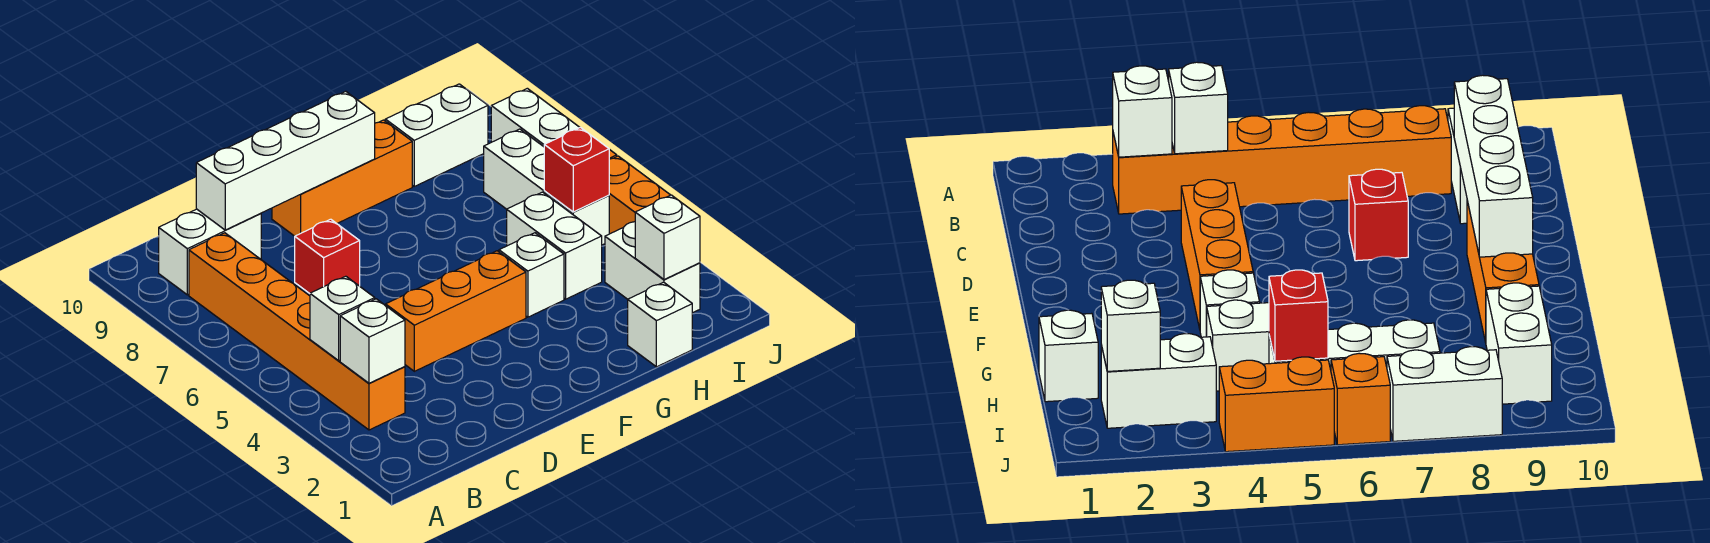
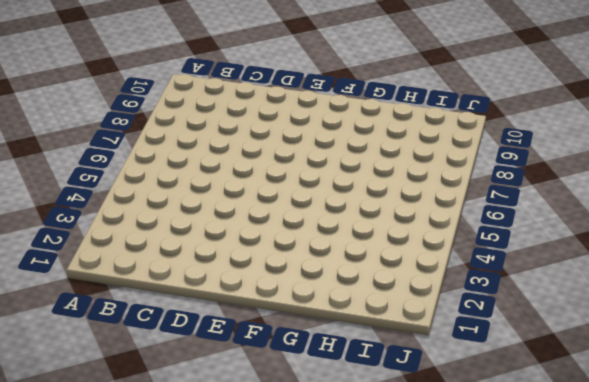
none -> orange brick B3:B8 level 1
none -> white brick B9:C9 level 1
none -> orange brick D4:F4 level 1

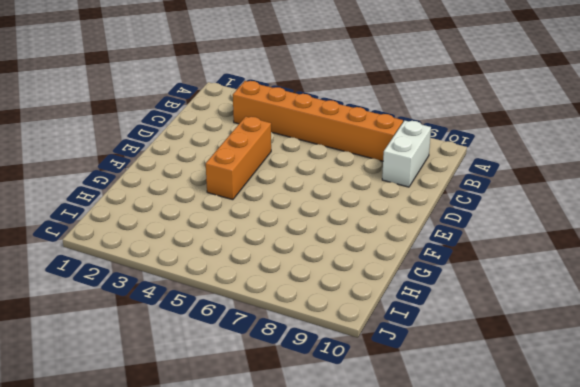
none -> red brick D7 level 1
none -> orange brick E9:G9 level 1
none -> white brick G4 level 1

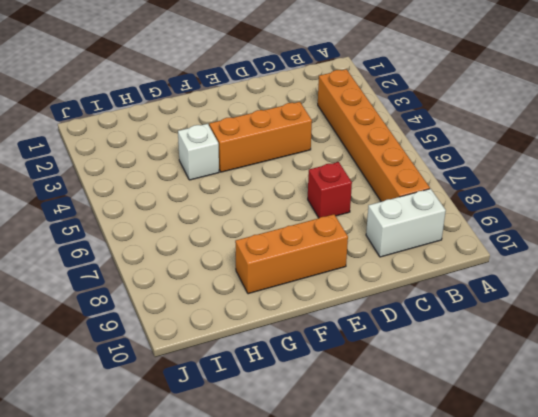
none -> white brick H1 level 1
none -> white brick H4:H5 level 1
none -> white brick H9:I9 level 1

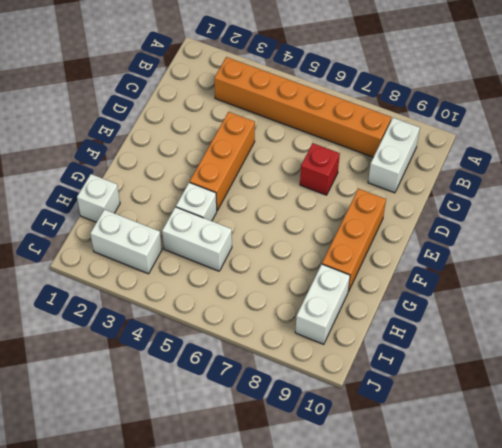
none -> white brick I5:I7 level 1
none -> orange brick J4:J5 level 1
none -> orange brick J6 level 1

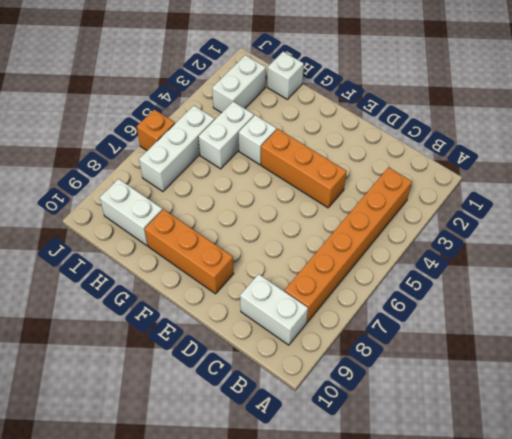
none -> red brick D7 level 1
none -> orange brick J4:J5 level 1
none -> white brick J7:J8 level 1

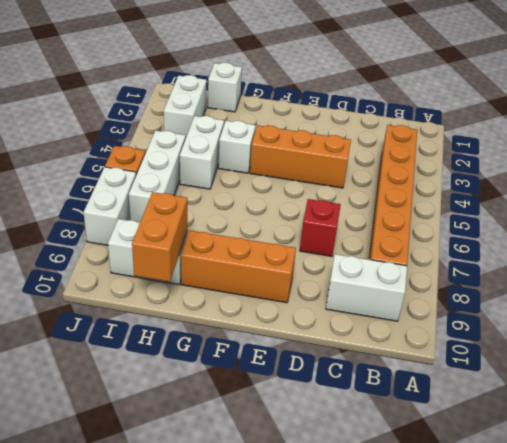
orange brick H9:H10 level 2 -> orange brick J4:J5 level 1
none -> white brick B3 level 2
none -> white brick B4 level 2
none -> white brick C9:F9 level 2

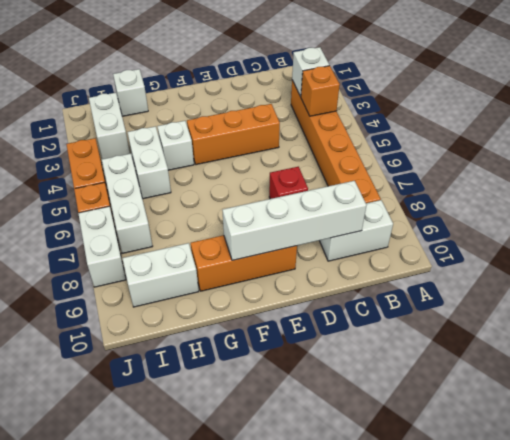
orange brick B4 level 2 -> white brick B4 level 2
none -> white brick I2 level 2
none -> red brick I5 level 2

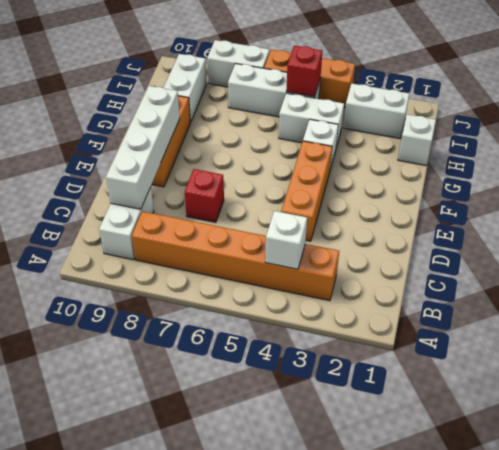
none -> white brick B3 level 2
none -> white brick I2 level 2

